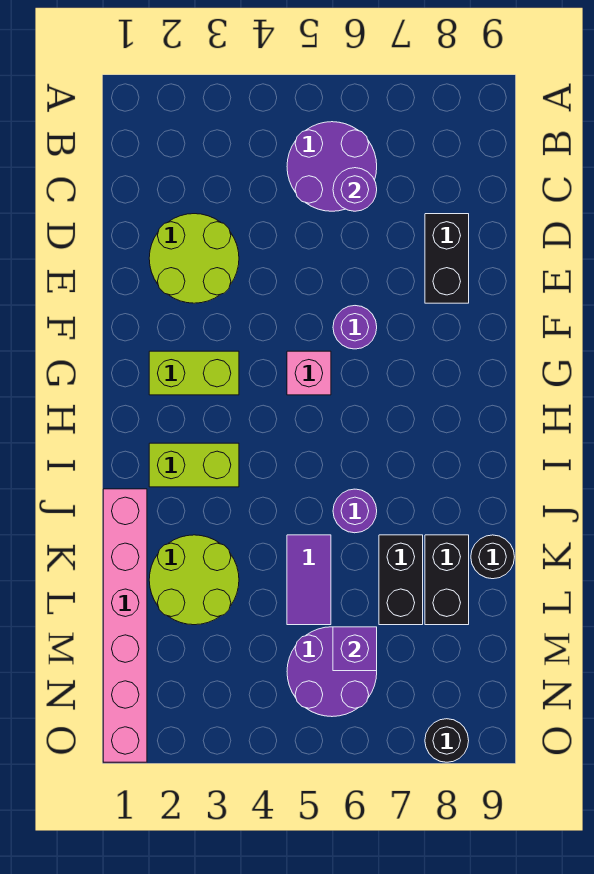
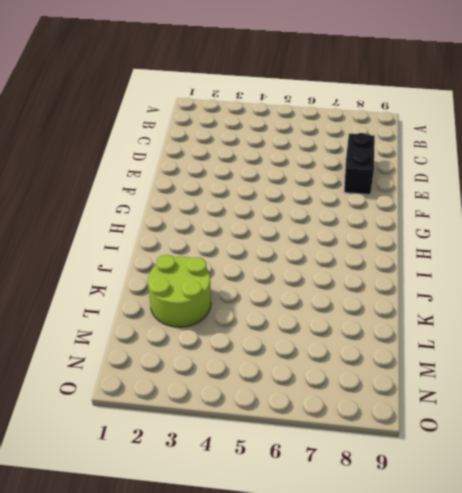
none -> purple round brick B5:C6 level 1
none -> lime round brick D2:E3 level 1
none -> purple round brick F6 level 1

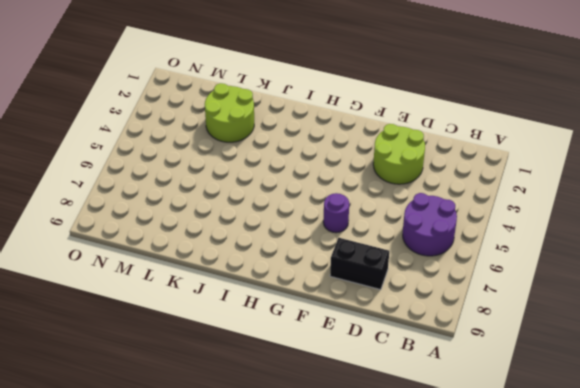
none -> lime brick G2:G3 level 1
none -> pink brick G5 level 1
none -> lime brick I2:I3 level 1

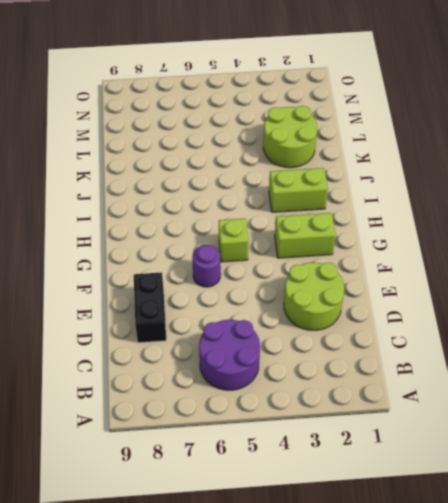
lime brick G5 level 1 -> pink brick G5 level 1
none -> pink brick J1:O1 level 1
none -> purple round brick J6 level 1
none -> purple tile K5:L5 level 1

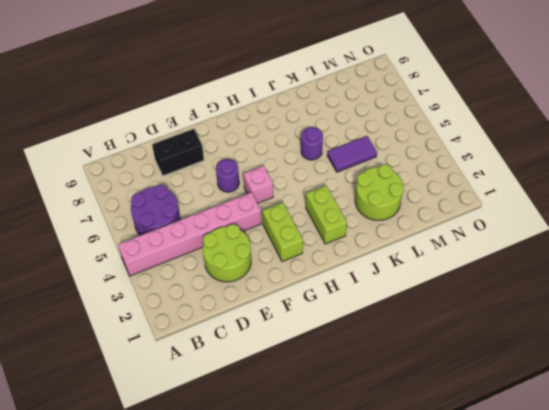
pink brick A4:F4 level 1 -> pink brick J1:O1 level 1
none -> black brick K7:L7 level 1
none -> black brick K8:L8 level 1
none -> black round brick K9 level 1

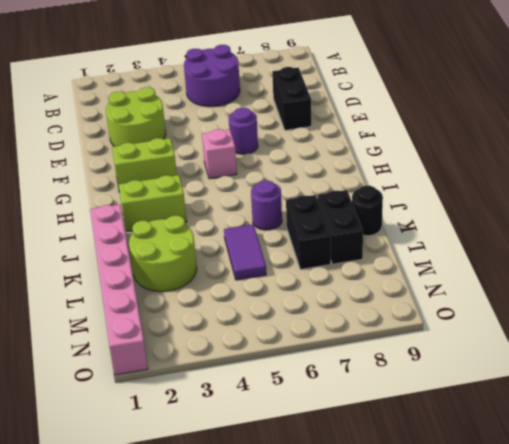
none -> purple round brick M5:N6 level 1
none -> black round brick O8 level 1
none -> purple round brick C6 level 2

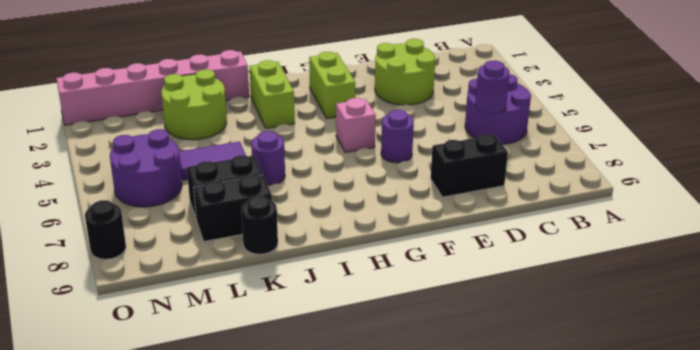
none -> purple brick M6 level 2

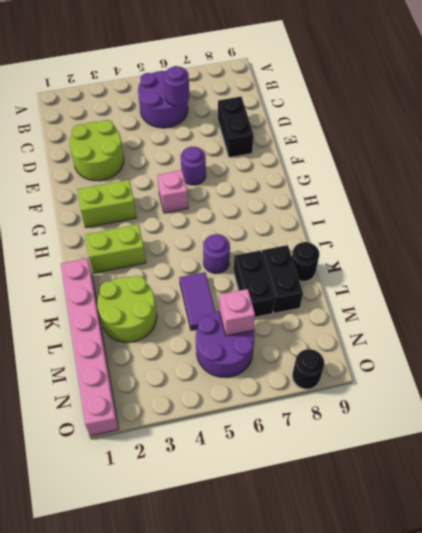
pink brick M6 level 2 -> purple brick M6 level 2

